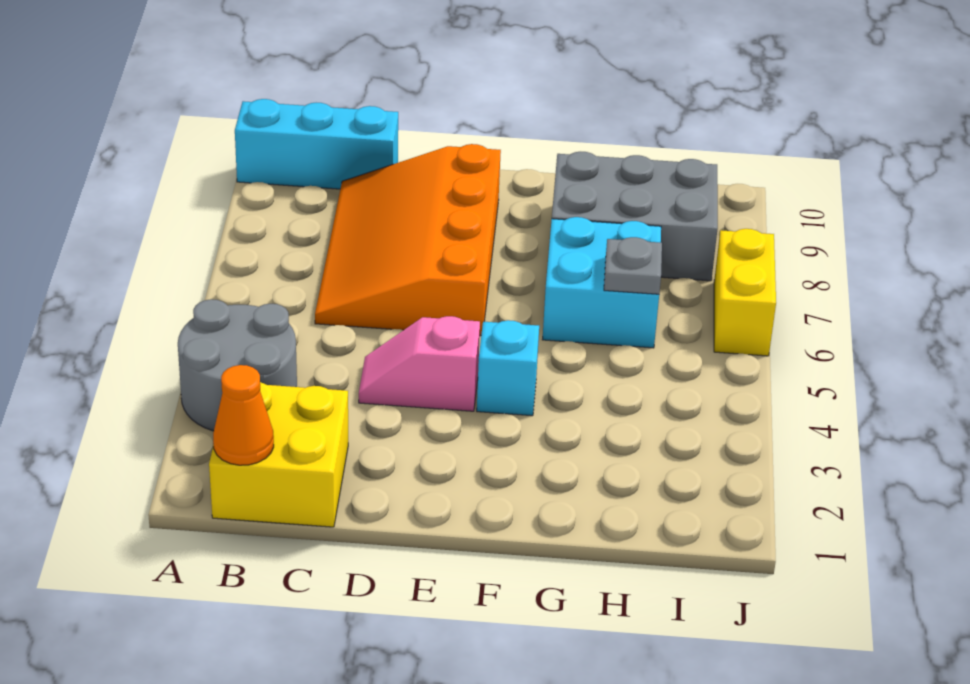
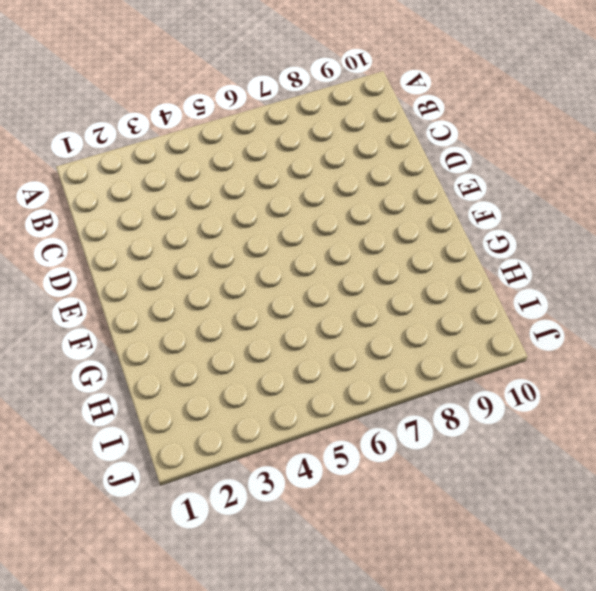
none -> grey round brick A3:B4 level 1
none -> cyan brick A10:C10 level 1

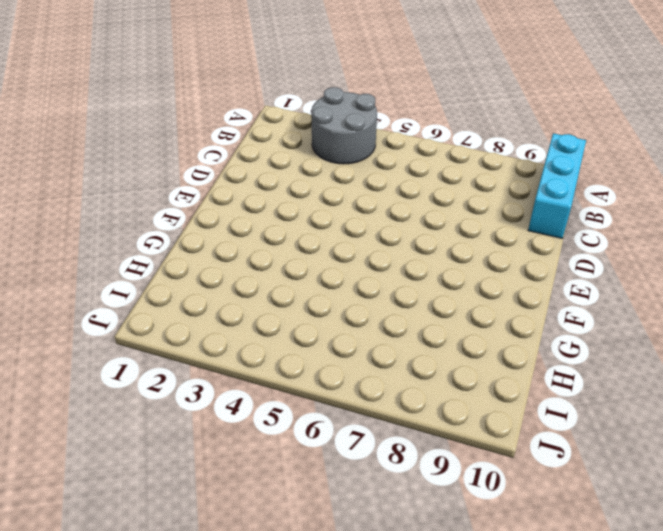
none -> yellow brick B1:C2 level 1
none -> orange slope C6:E9 level 1 top E

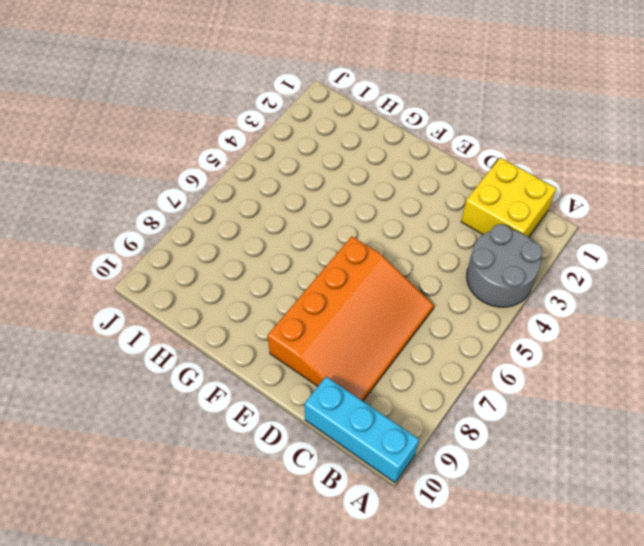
none -> pink slope D4:E4 level 1 top E
none -> cyan brick F4 level 1

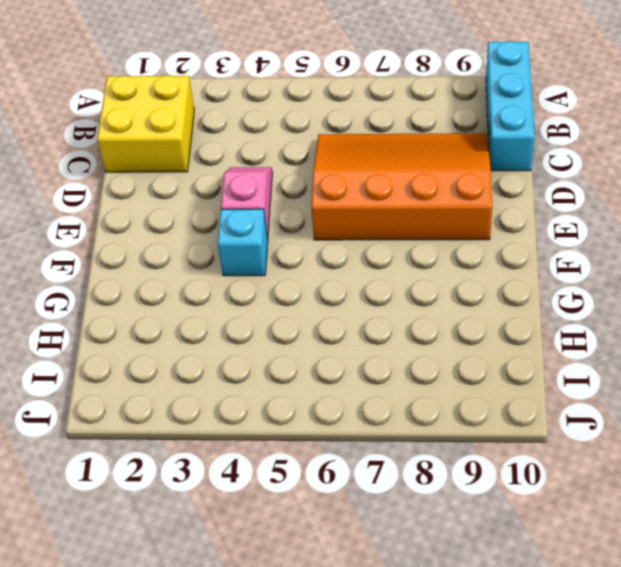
none -> grey round brick A3:B4 level 1
none -> cyan brick G6:H7 level 1

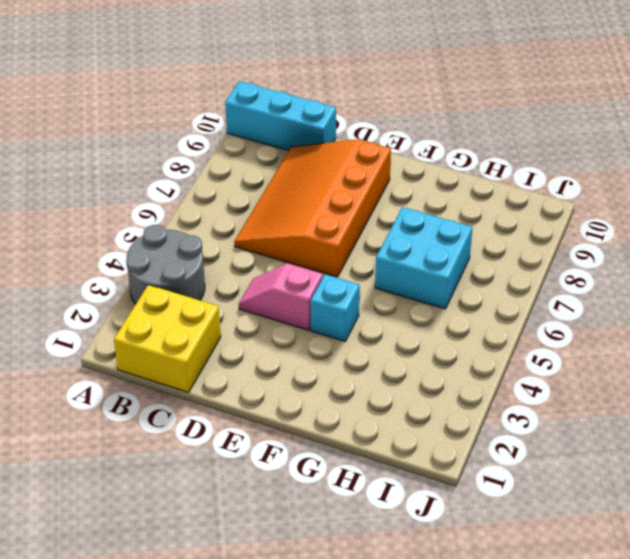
none -> grey brick G8:I9 level 1
none -> yellow brick J6:J7 level 1

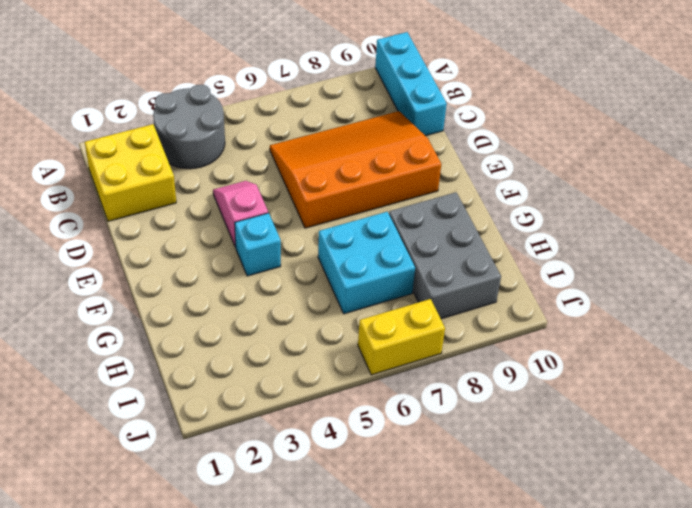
none -> orange cone B1 level 2
none -> grey plate H6 level 2

